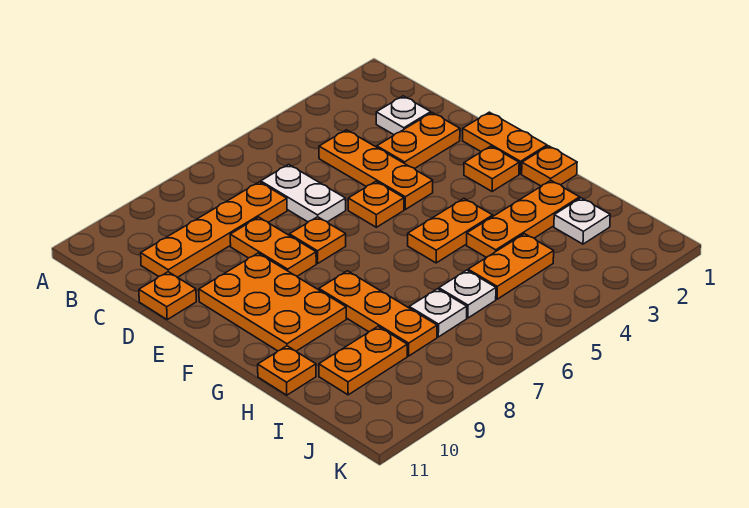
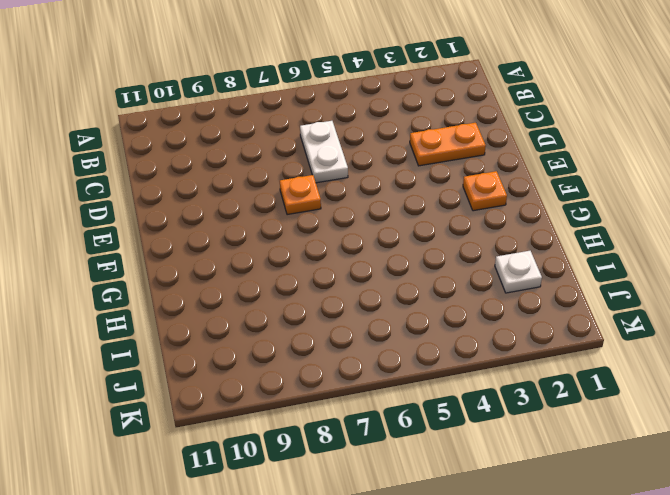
none -> white plate C2 level 1
none -> orange plate C4:E4 level 1
none -> orange plate C7:C10 level 1

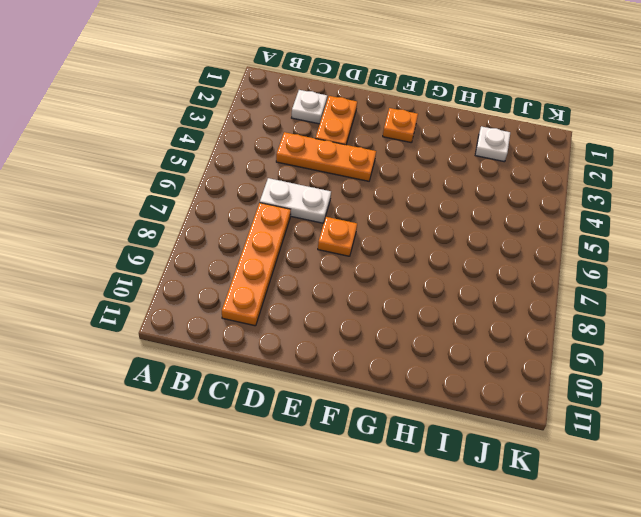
none -> orange plate D8:E8 level 1
none -> orange plate D11 level 1
none -> orange plate E1:F1 level 1

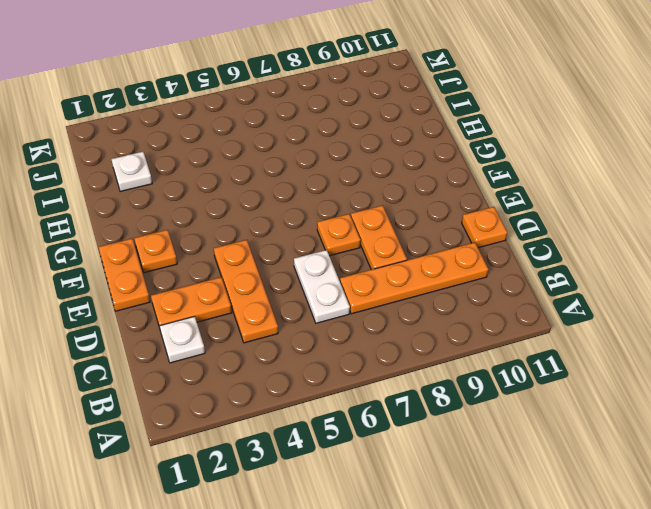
none -> orange plate E5 level 1
none -> orange plate E9:G10 level 1
none -> orange plate G1 level 1

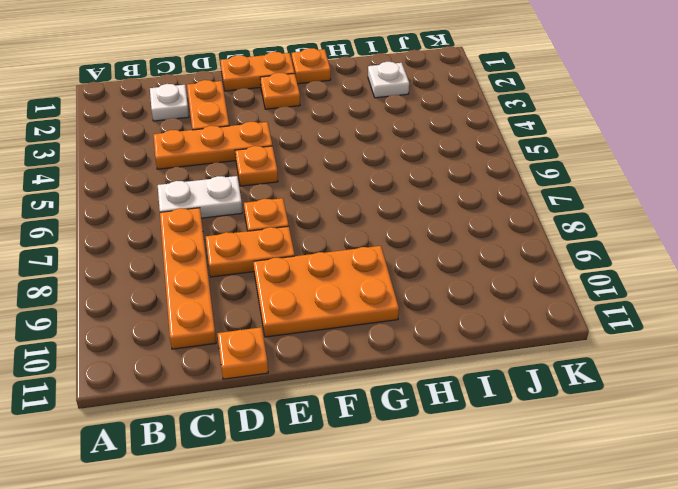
none -> orange plate G4:G5 level 1
none -> orange plate G8:I8 level 1
none -> orange plate H2:H4 level 1

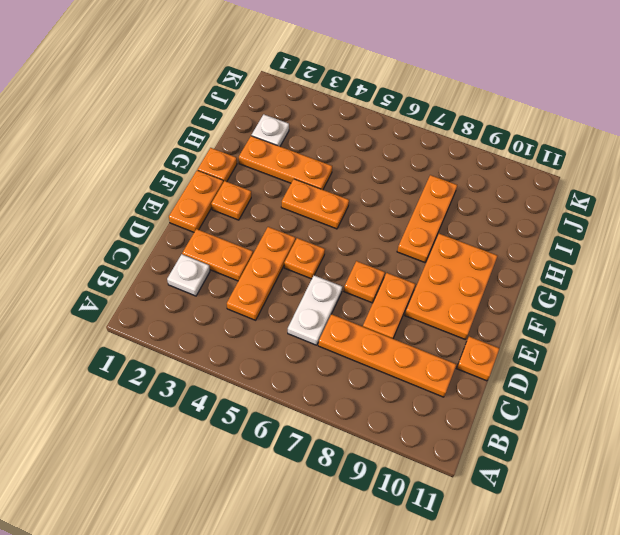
none -> orange plate H11 level 1
none -> orange plate I4:I5 level 1
none -> white plate I6 level 1

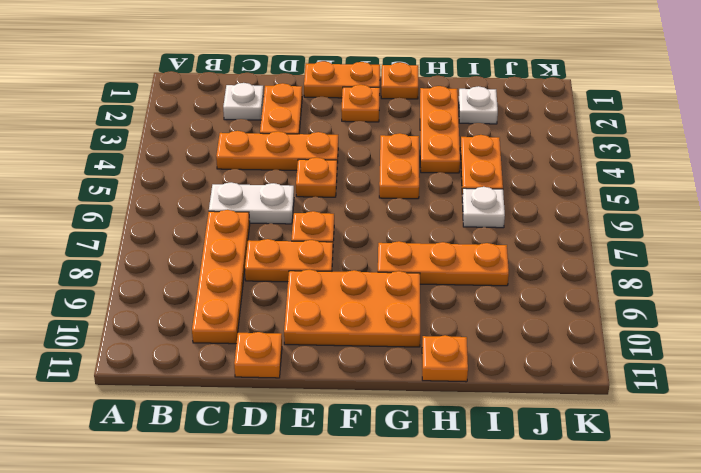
none -> white plate I7 level 1
none -> orange plate I9:I10 level 1

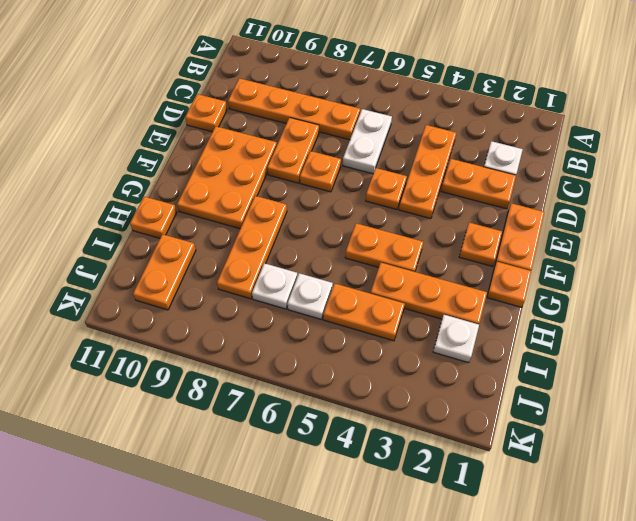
orange plate I10:J10 level 1 -> orange plate I9:I10 level 1

